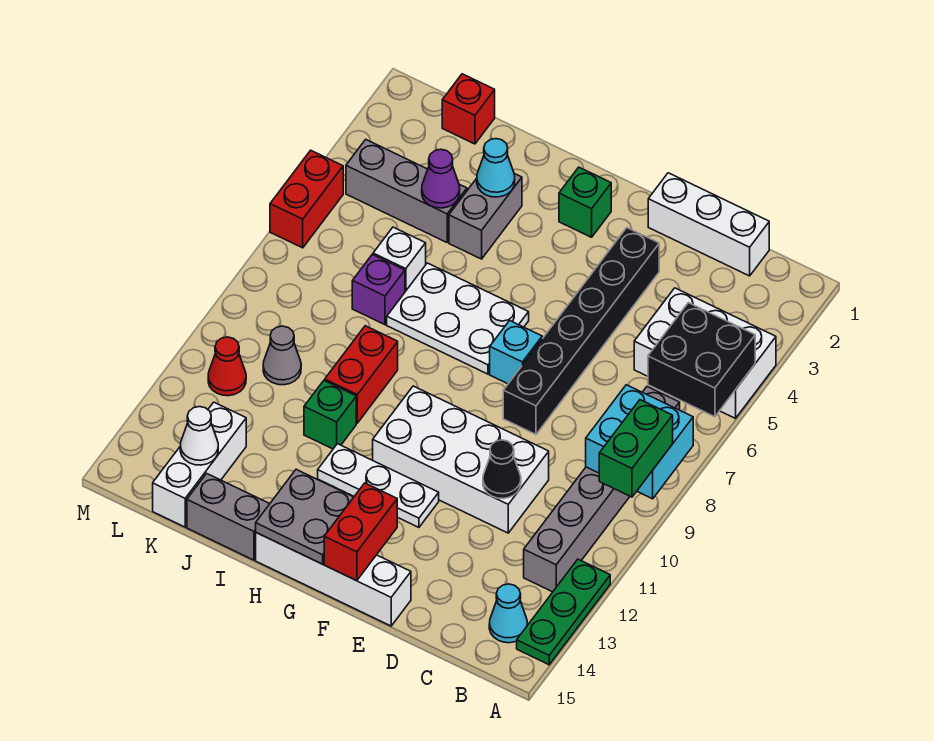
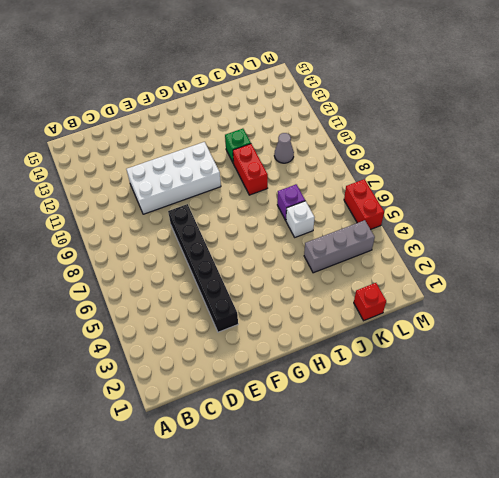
none -> white brick A4:C5 level 1
none -> green plate A12:A14 level 1
none -> grey brick B7:B12 level 1
none -> cyan cone B14 level 1

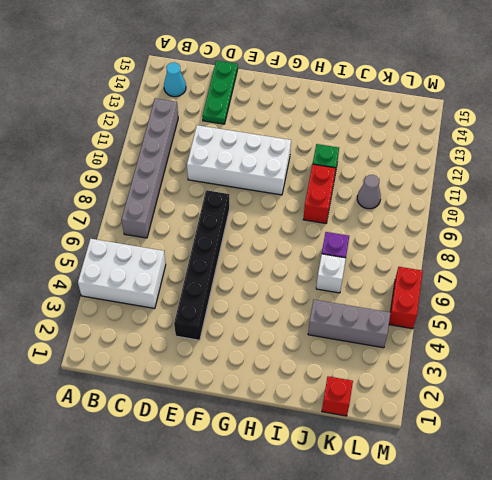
green plate D13:D15 level 1 -> green plate A12:A14 level 1
none -> white brick C1:E1 level 1
none -> white brick E15:H15 level 1
none -> cyan brick F7 level 1
none -> white plate F12:H12 level 1

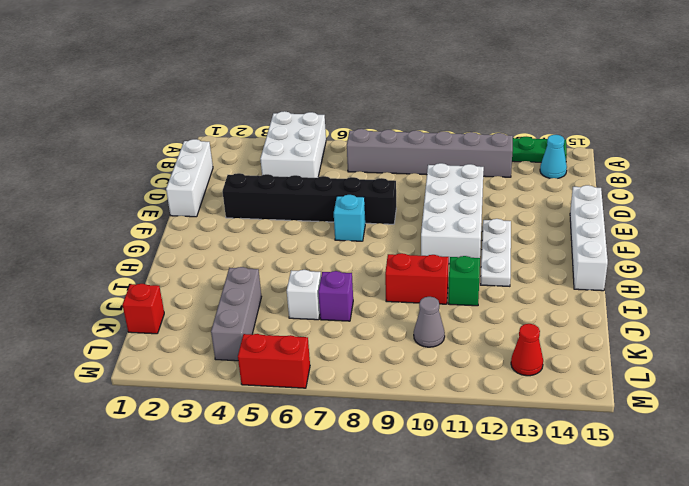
red cone L13 level 1 -> red cone L11 level 1
none -> green brick G2 level 1
none -> white plate G6:I7 level 1
none -> grey brick I3:I4 level 1
none -> grey brick I15:J15 level 1

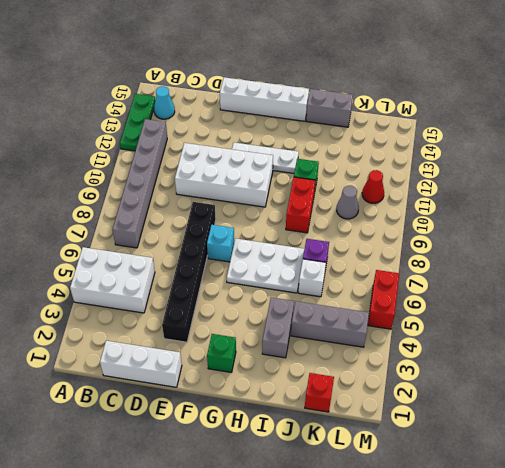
none -> white brick K13:K15 level 1
none -> black brick A5:B6 level 2
none -> cyan brick A8:B9 level 2
none -> black cone D11 level 2

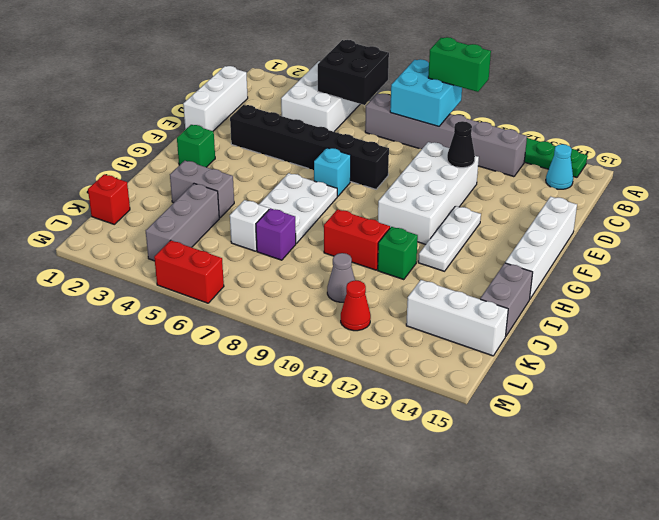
none -> red brick F14:F15 level 2
none -> grey plate G14:H15 level 2
none -> cyan cone I3 level 2
none -> purple cone J4 level 2

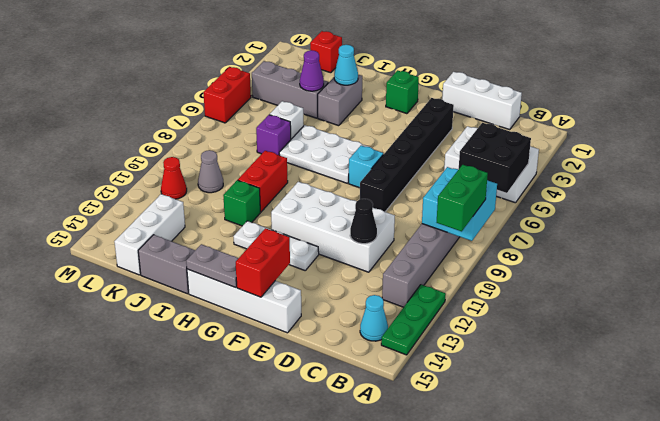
grey plate G15:H15 level 2 -> grey plate G14:H15 level 2
none -> white cone K14 level 2

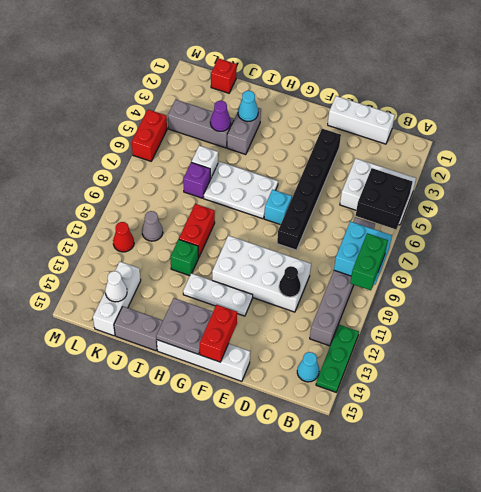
none -> green brick G2 level 1

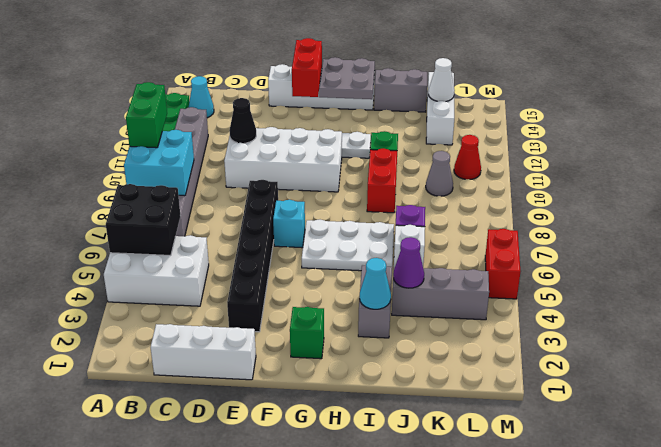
none -> red brick K1 level 1

